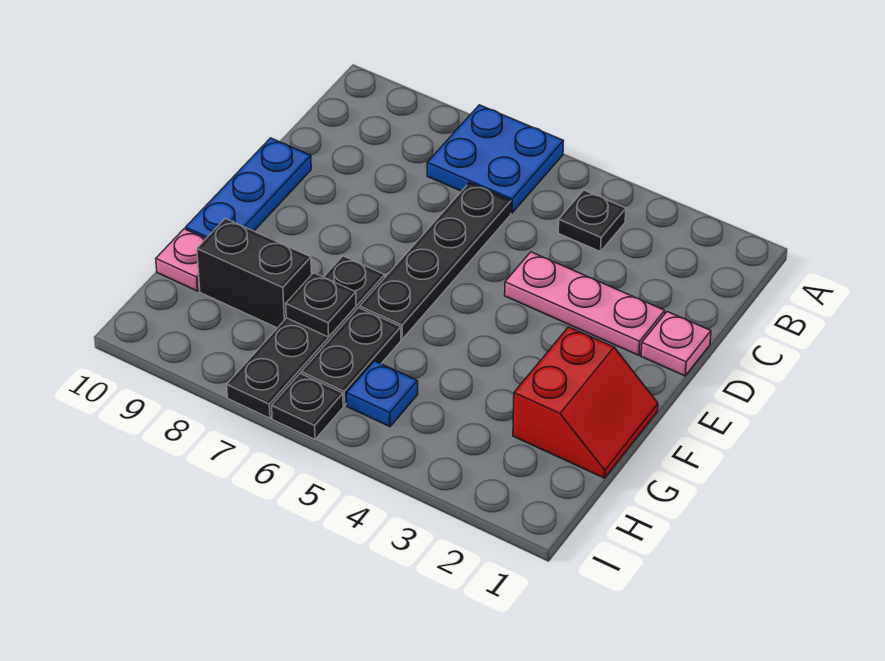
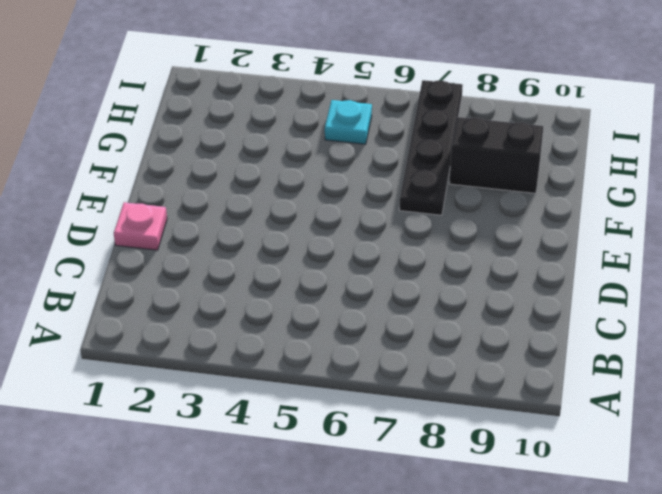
cyan plate H5 level 1 -> blue plate H5 level 1
none -> blue plate A6:B7 level 1
none -> black plate B4 level 1
none -> black plate C6:F6 level 1

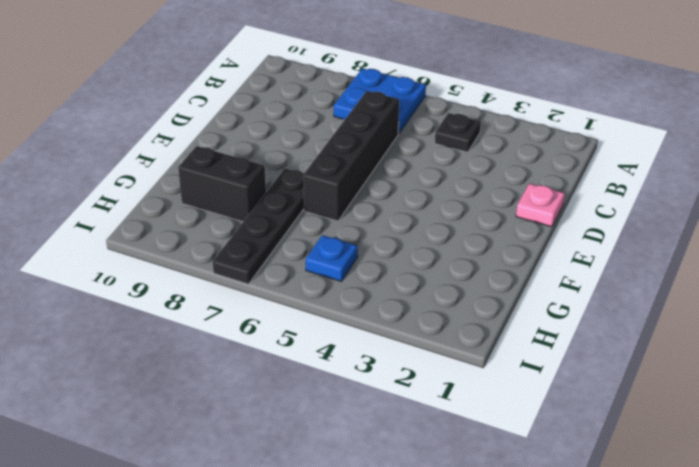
black brick C6:F6 level 1 -> black plate C6:F6 level 1
none -> pink plate D2:D4 level 1
none -> blue plate D10:F10 level 1
none -> red slope F1:G2 level 1 top 2

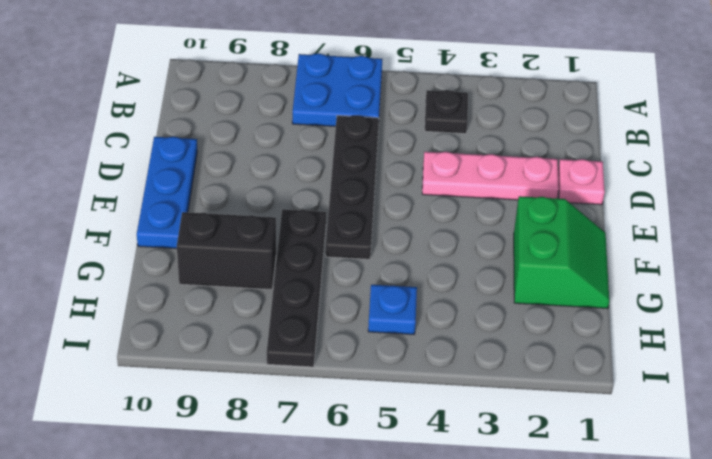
green slope F1:G2 level 1 top 2 -> red slope F1:G2 level 1 top 2
none -> black plate G6:H6 level 1
none -> pink plate G10 level 1
none -> black plate I6 level 1

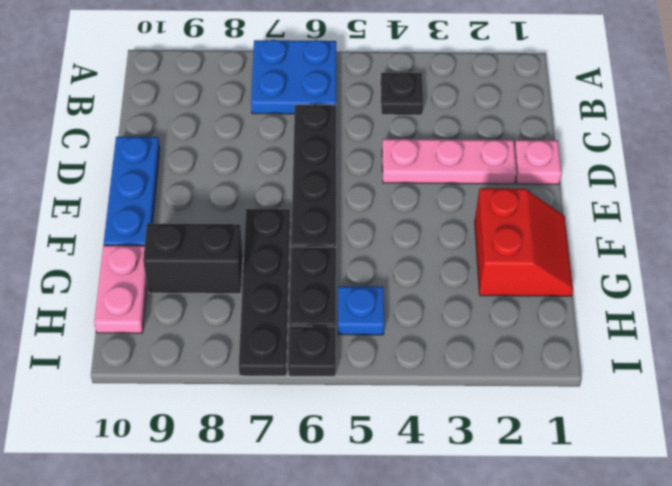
pink plate G10:H10 level 1 -> pink plate G10 level 1
none -> black plate G7 level 2

